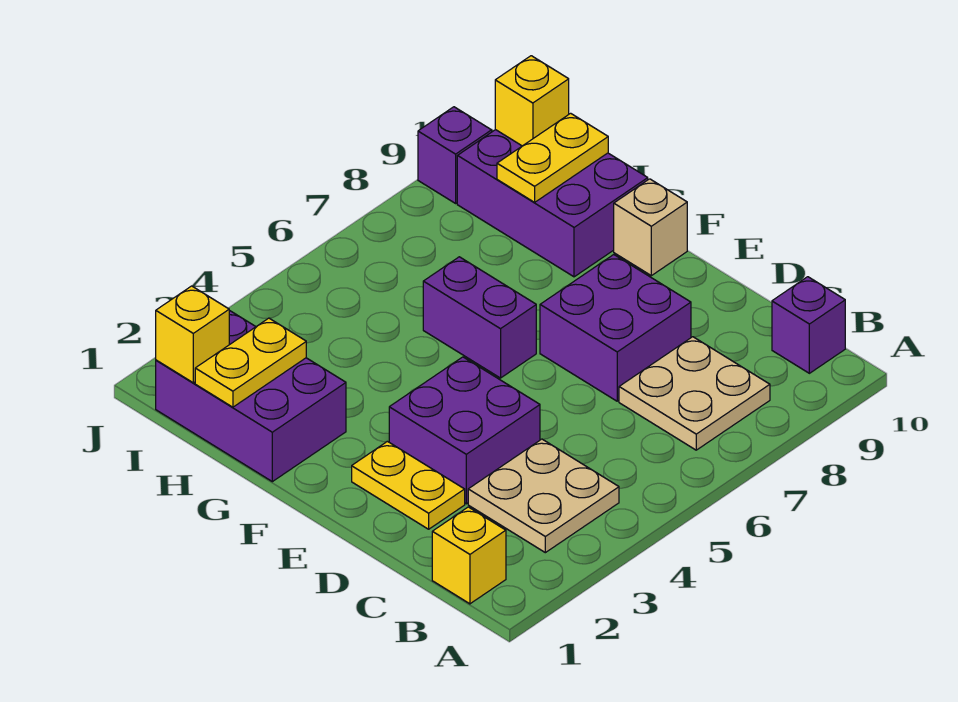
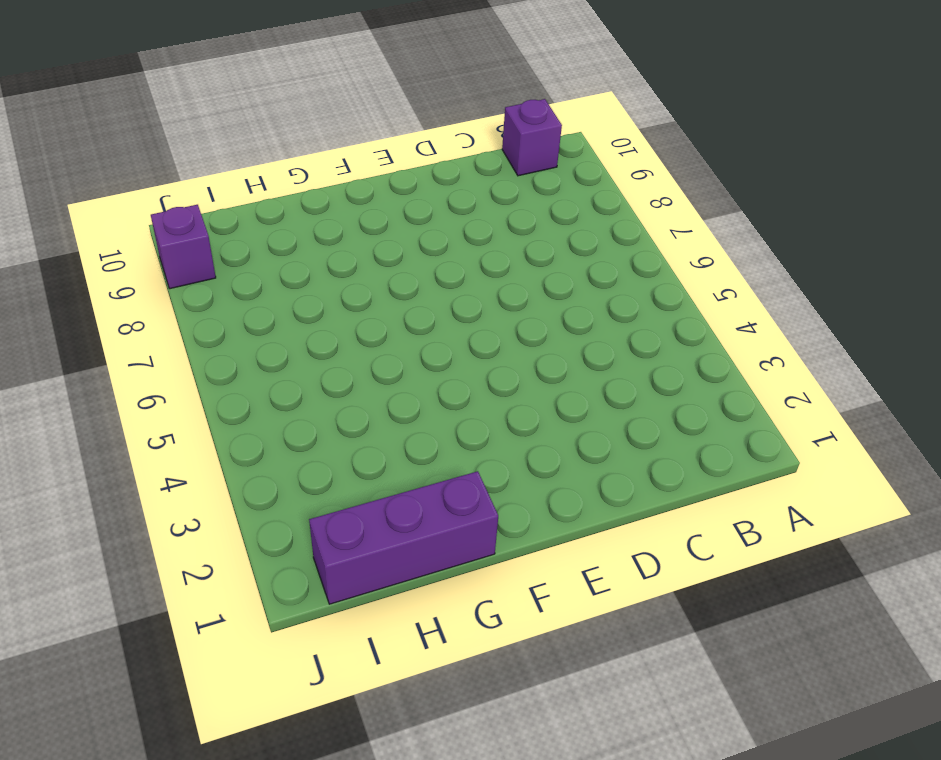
purple brick G1:I1 level 1 -> purple brick G1:I2 level 1
none -> yellow brick B1 level 1
none -> tan plate B3:C4 level 1
none -> tan plate B7:C8 level 1

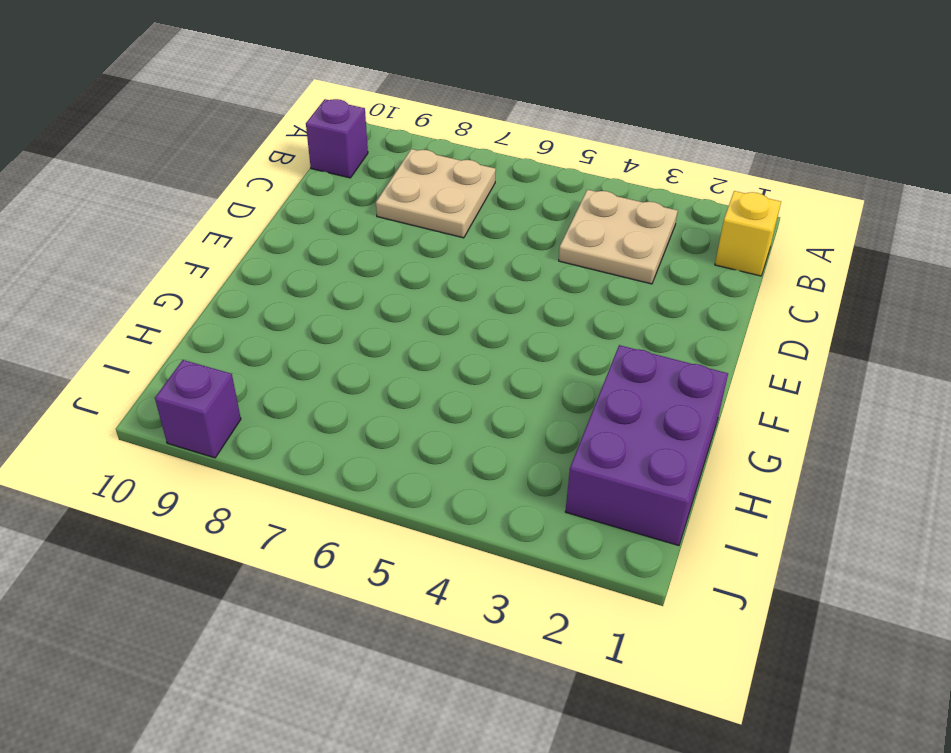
none -> yellow plate D2:E2 level 1
none -> purple brick D3:E4 level 1
none -> purple brick D7:E8 level 1

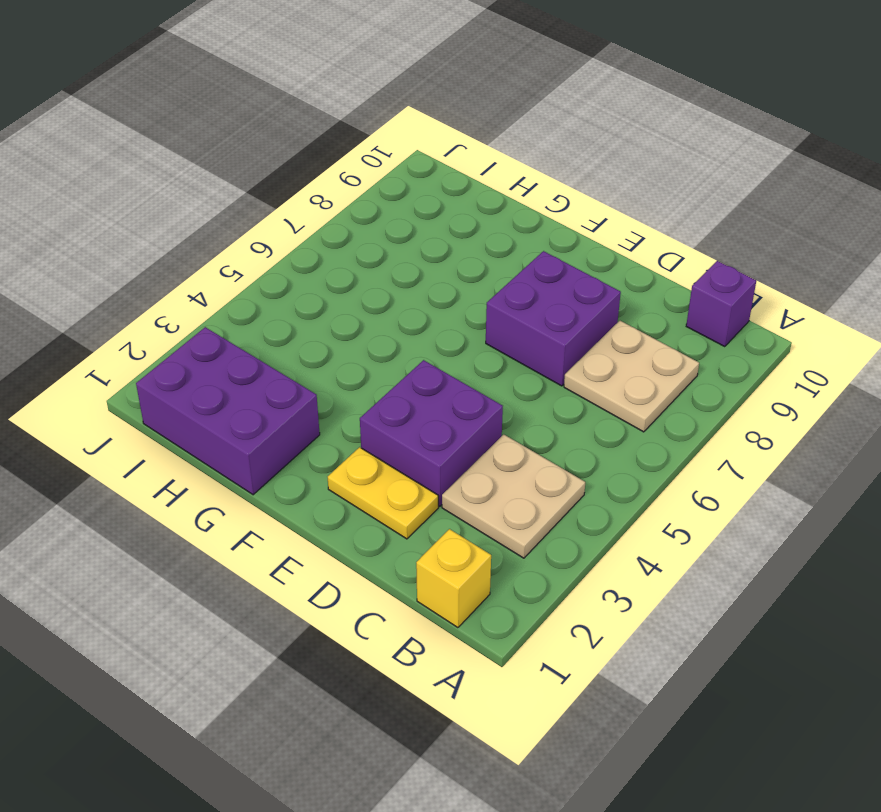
none -> purple brick F6:G6 level 1
none -> tan brick F10 level 1
none -> purple brick G9:I10 level 1

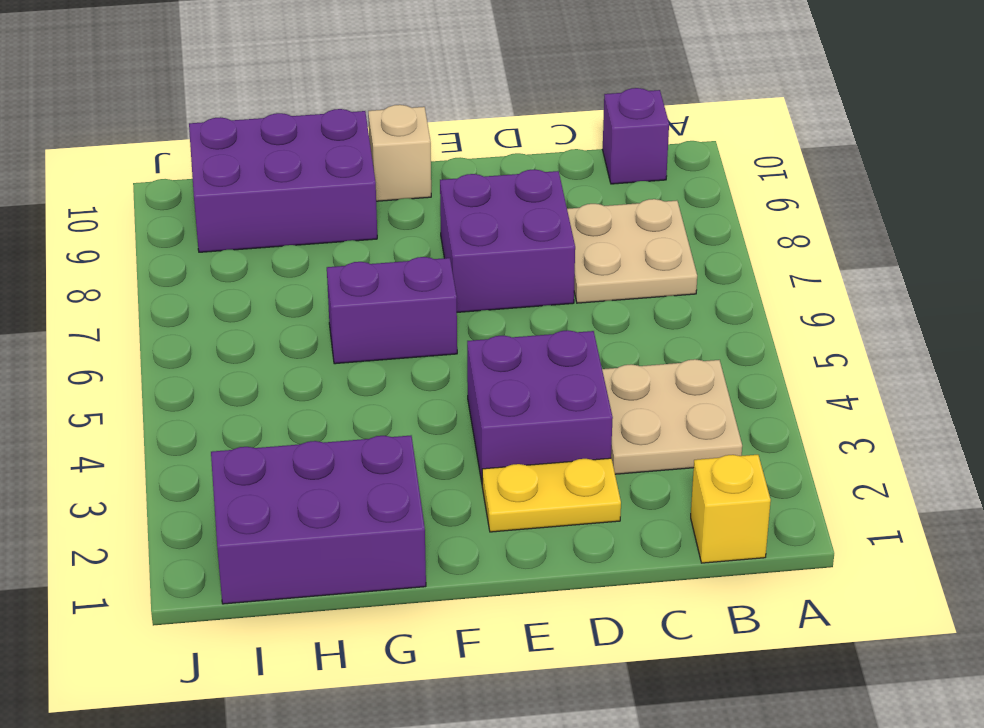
none -> purple brick J9 level 1
none -> yellow plate H1:H2 level 2
none -> yellow plate H9:H10 level 2

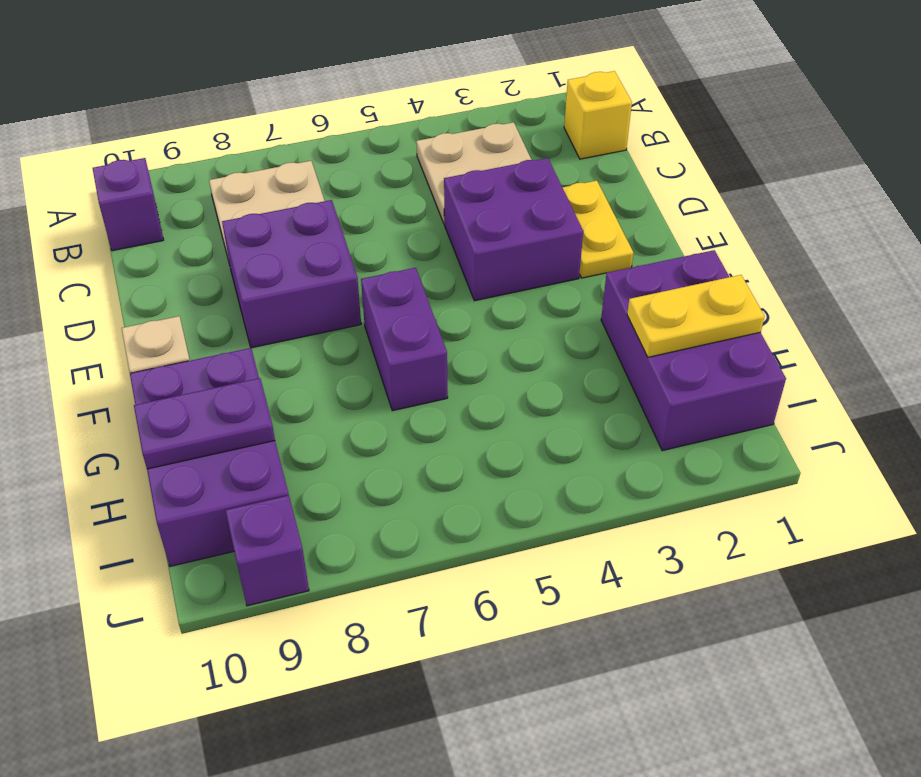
purple plate H9:H10 level 2 -> yellow plate H9:H10 level 2
none -> yellow brick I1 level 2
none -> yellow brick I10 level 2

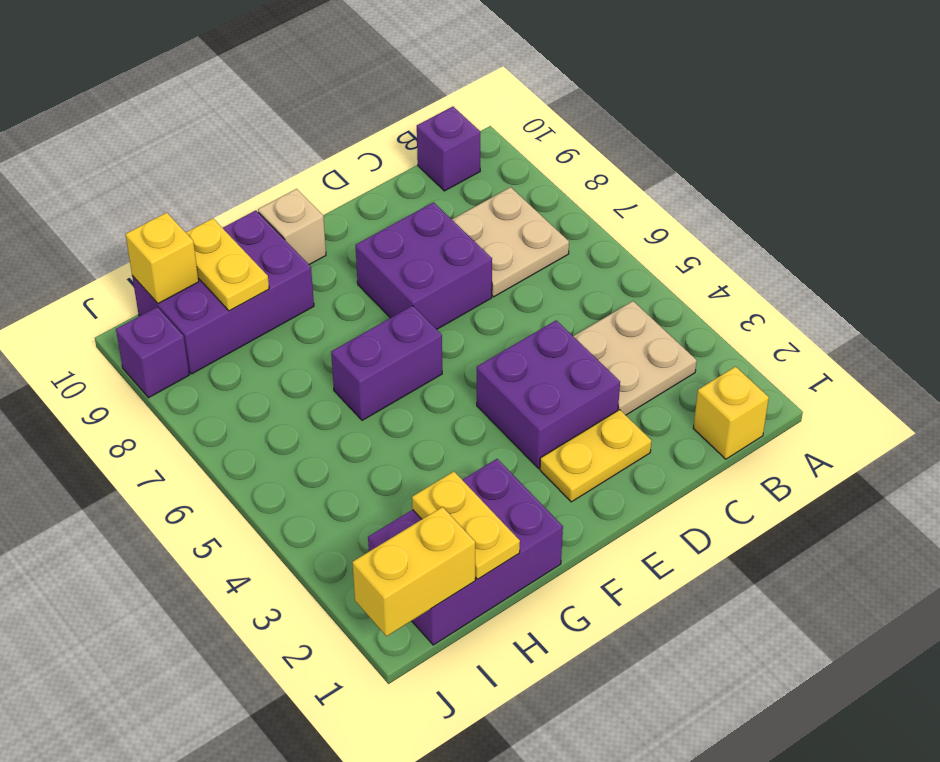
yellow brick I1:J1 level 2 -> yellow brick I1 level 2

